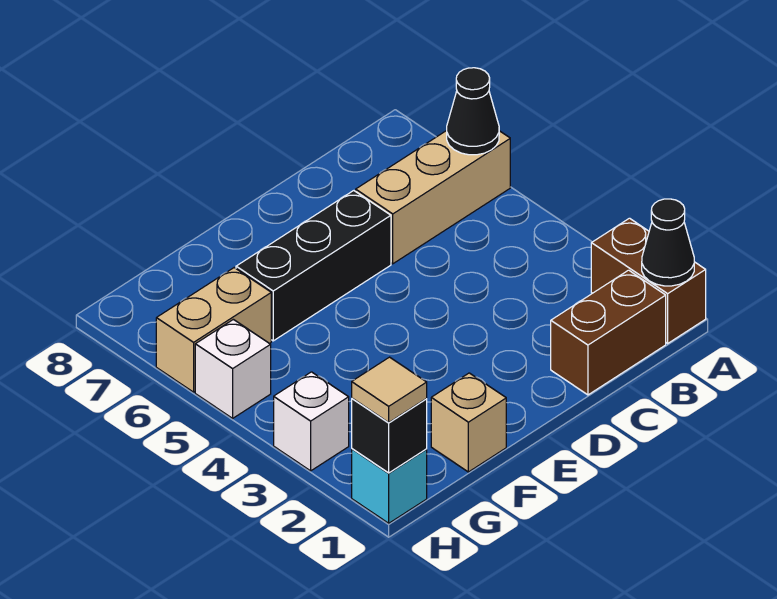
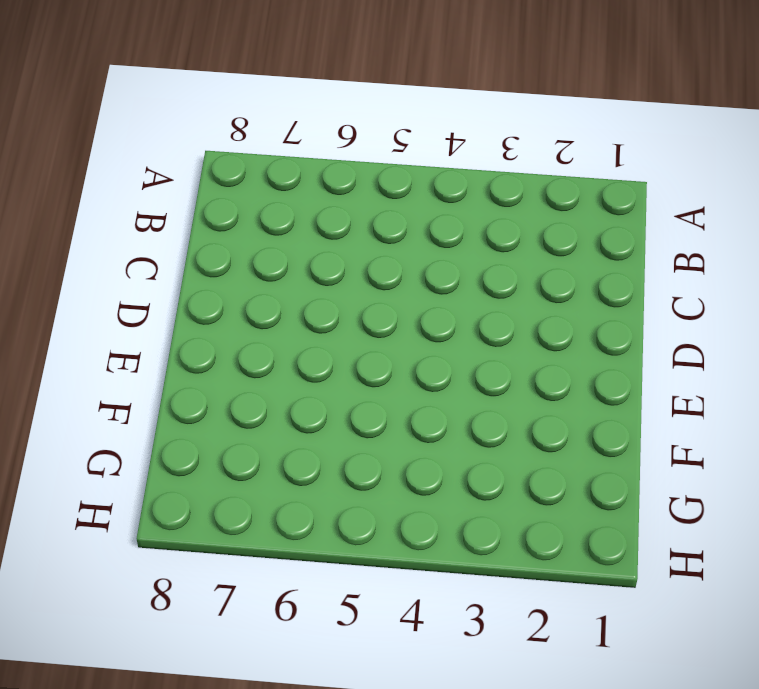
none -> brown brick A1:A2 level 1
none -> tan brick A6:C6 level 1
none -> brown brick B1:C1 level 1

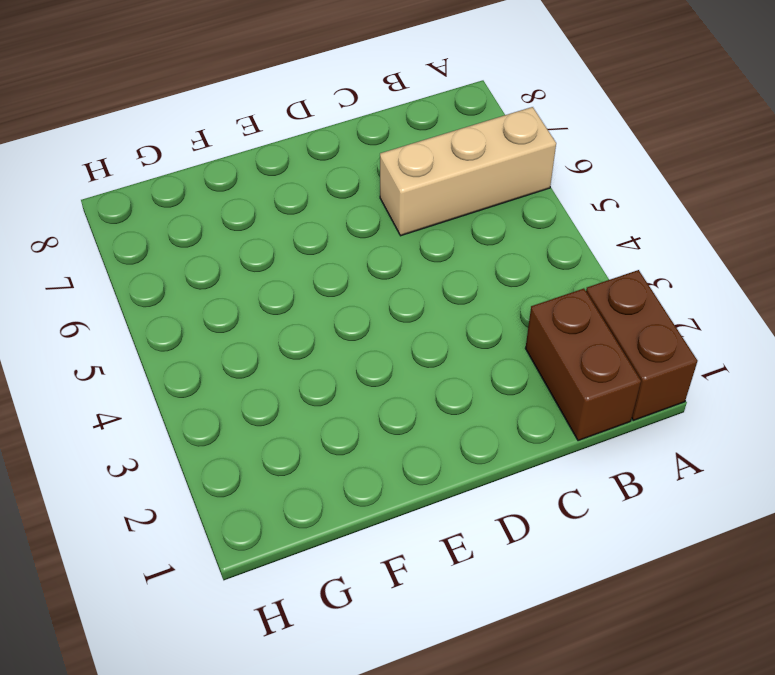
brown brick B1:B2 level 1 -> brown brick B1:C1 level 1
none -> black brick D6:F6 level 1
none -> tan brick F1 level 1
none -> tan brick G6:H6 level 1

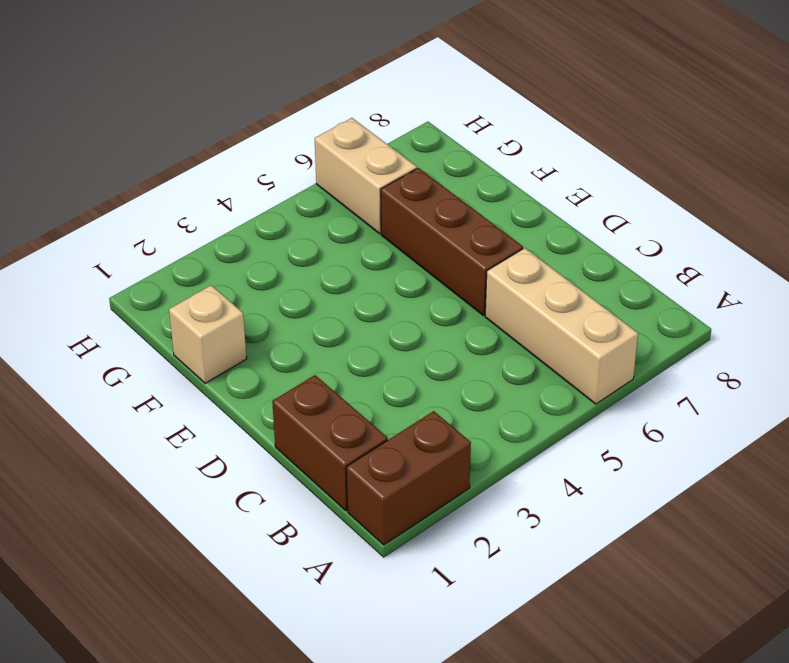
brown brick D6:F6 level 1 -> black brick D6:F6 level 1
none -> cyan brick H1 level 1
none -> white brick H3 level 1
none -> white brick H5 level 1

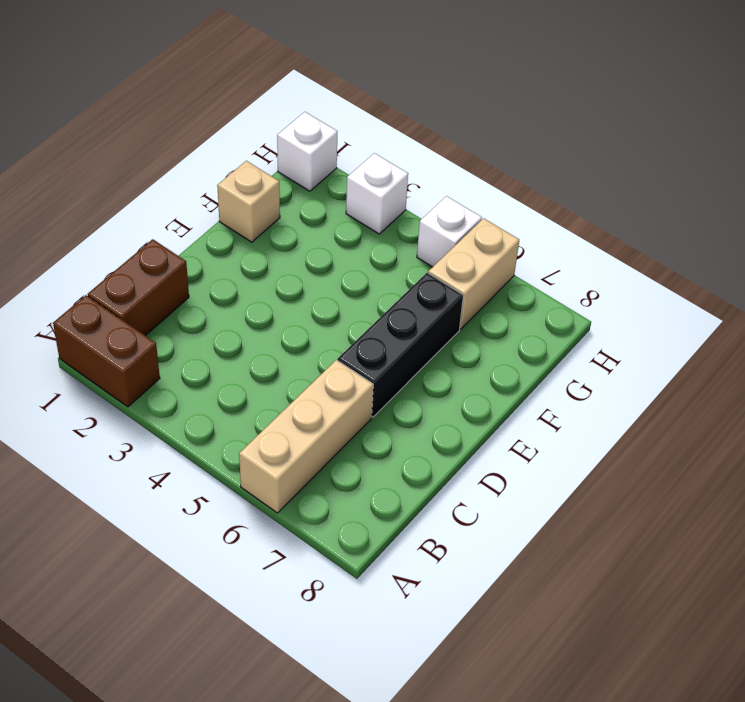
white brick H1 level 1 -> cyan brick H1 level 1
none -> black cone A1 level 2
none -> black cone A6 level 2
none -> black brick H1 level 2

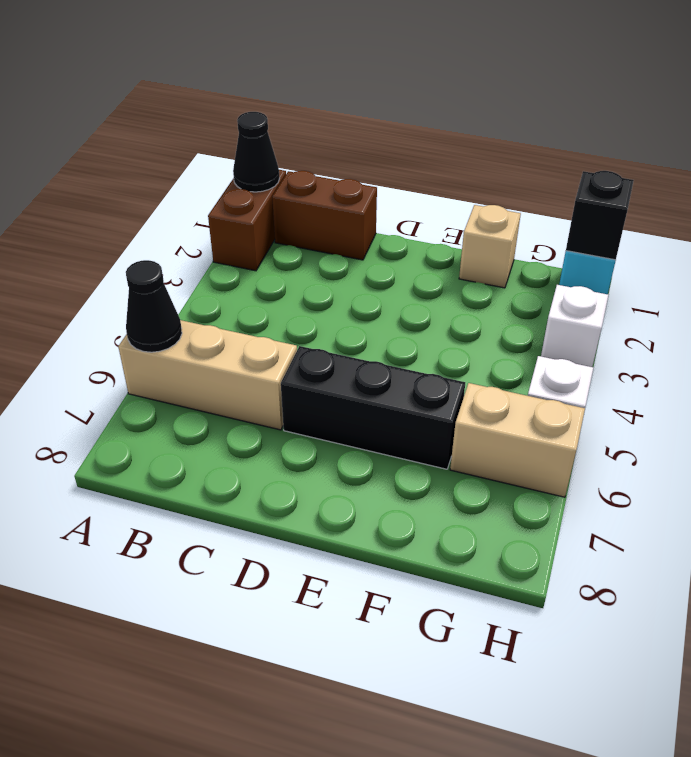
none -> tan tile H1 level 3

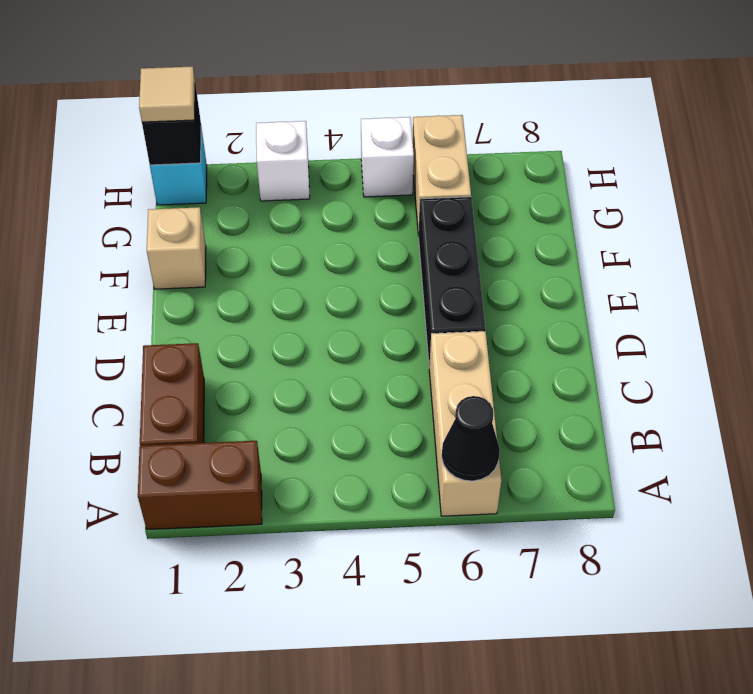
none -> black cone A1 level 2

